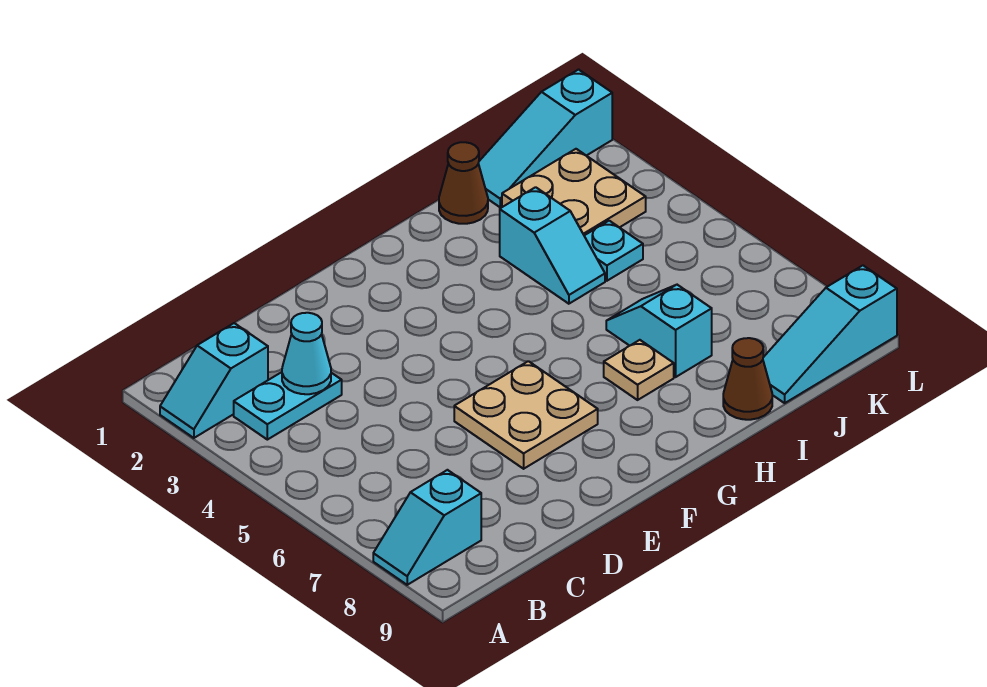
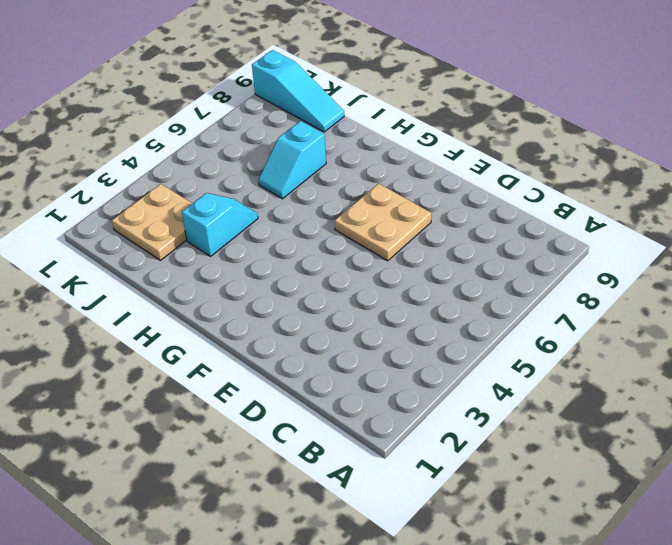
none -> cyan slope A2:B2 level 1 top B
none -> cyan slope A8:B8 level 1 top B
none -> cyan plate B3:C3 level 1

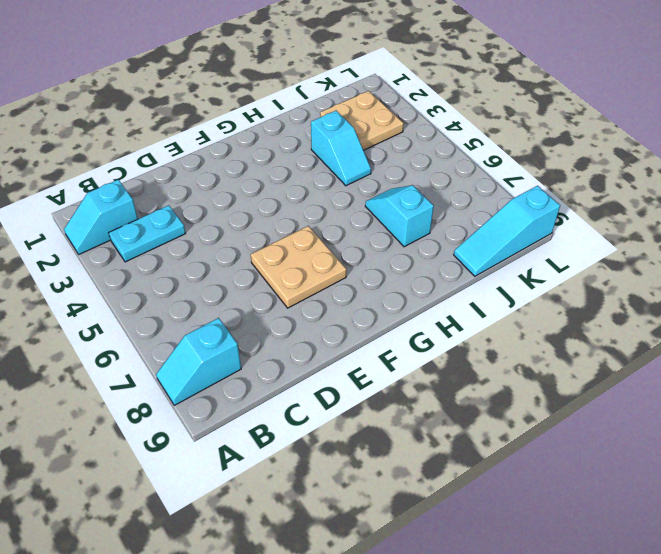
none -> tan plate H7 level 1
none -> brown cone I1 level 1
none -> brown cone I9 level 1

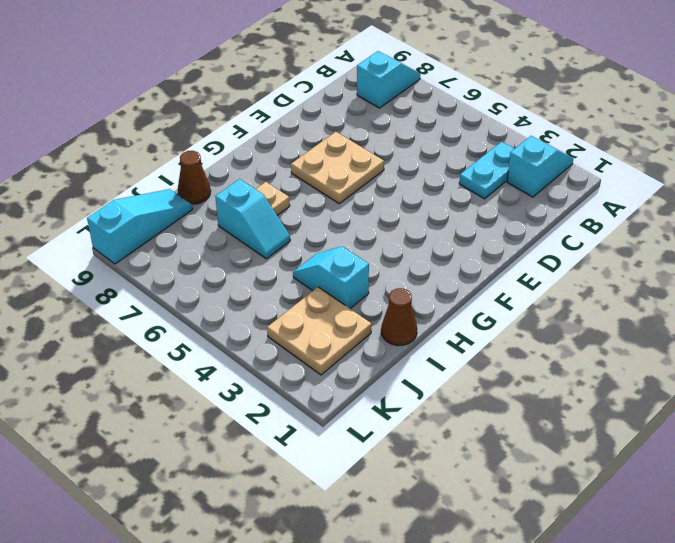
none -> cyan slope J1:L1 level 1 top L
none -> cyan plate J4 level 1
none -> cyan cone C3 level 2

